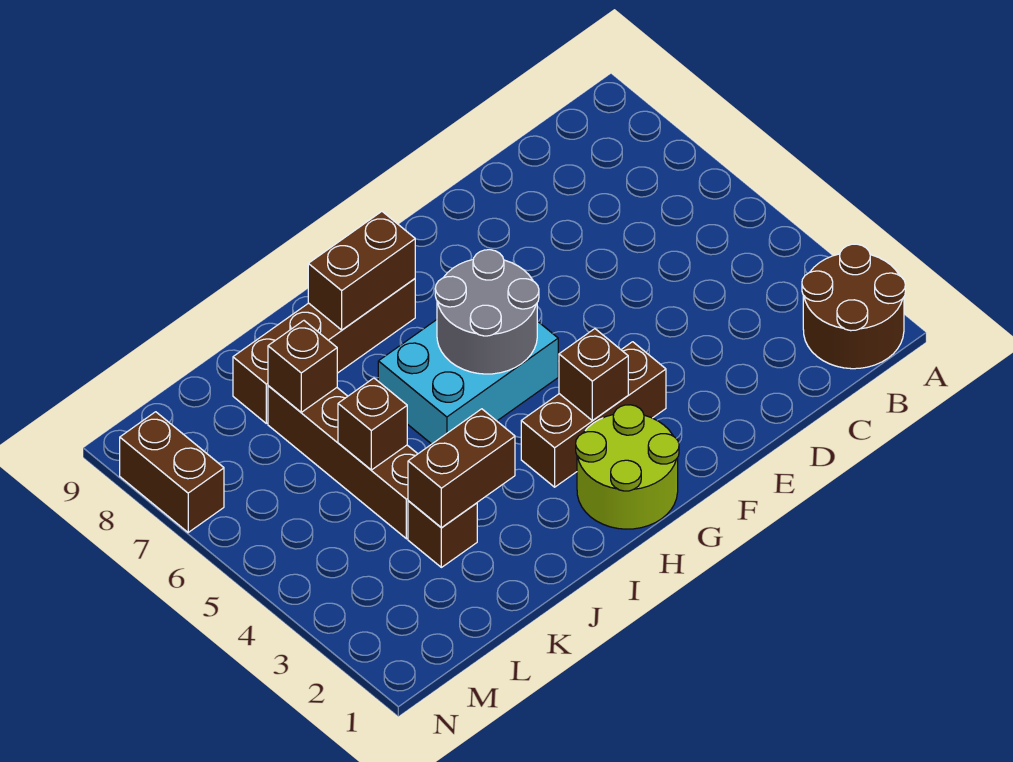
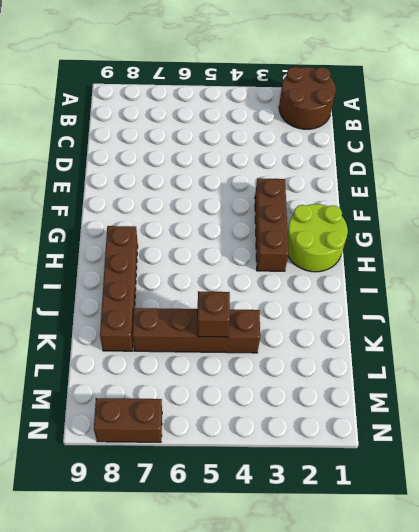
none -> cyan brick G5:I6 level 1
none -> brown brick K3 level 1
none -> brown brick G3 level 2

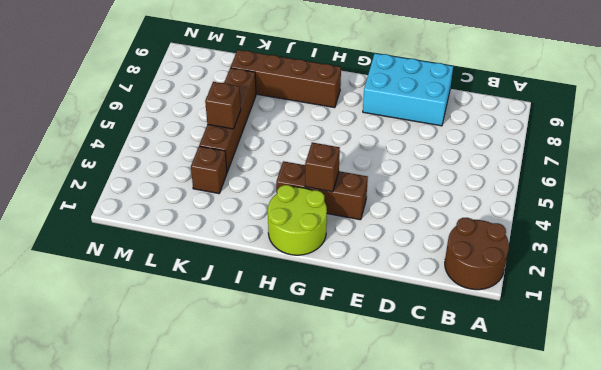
cyan brick D8:F9 level 1 -> cyan brick G5:I6 level 1
none -> brown brick N7:N8 level 1
none -> grey round brick G5:H6 level 2
none -> brown brick H8:I8 level 2

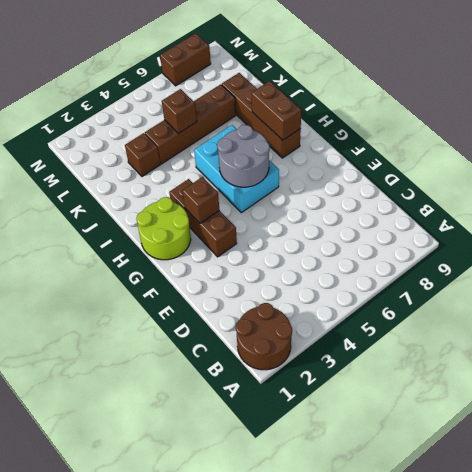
none -> brown brick J3:K3 level 2
none -> brown brick K7 level 2

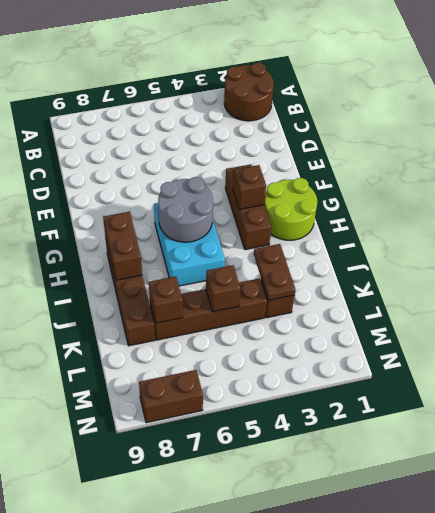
brown plate J3:K3 level 2 -> brown brick J3:K3 level 2

